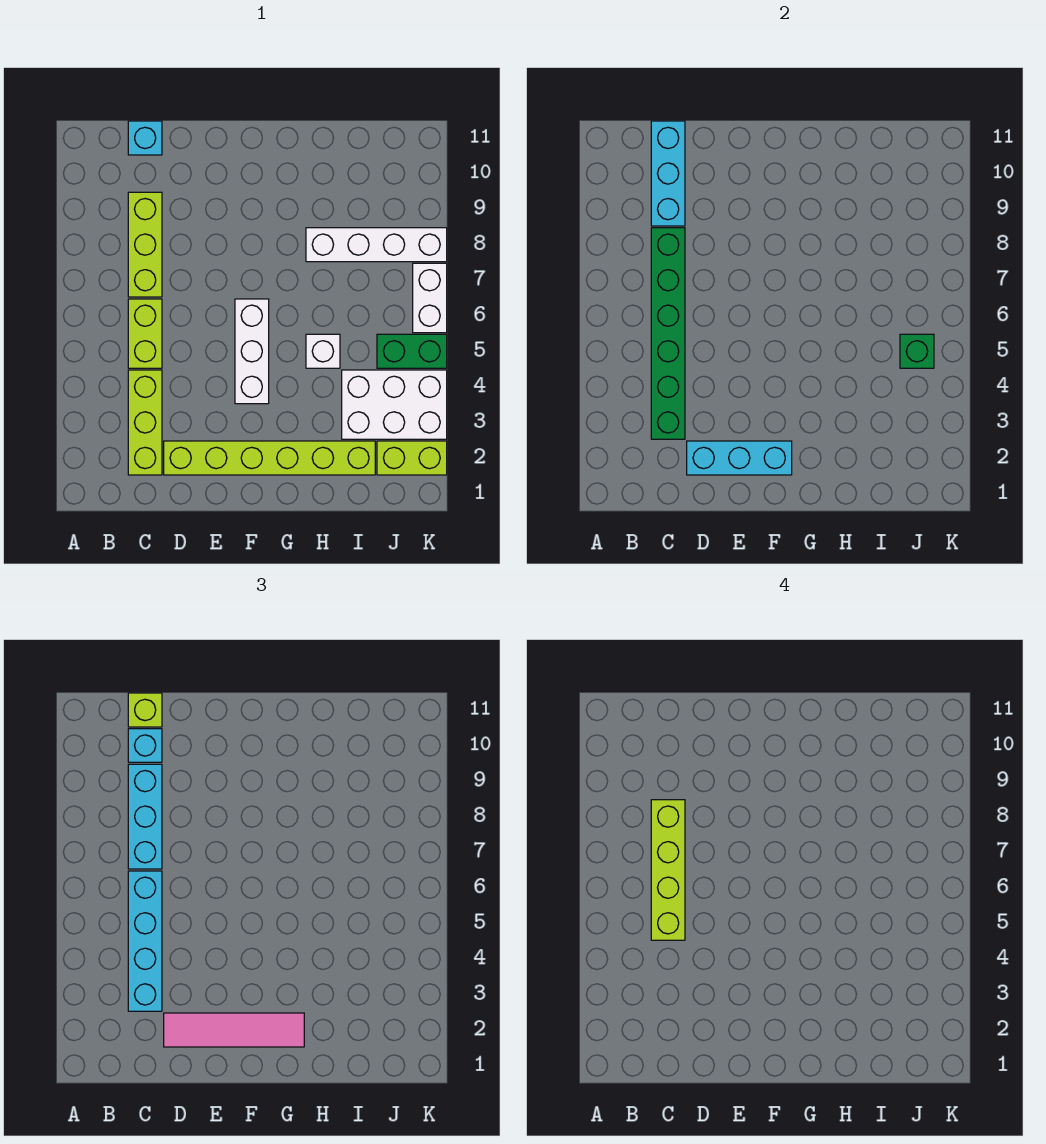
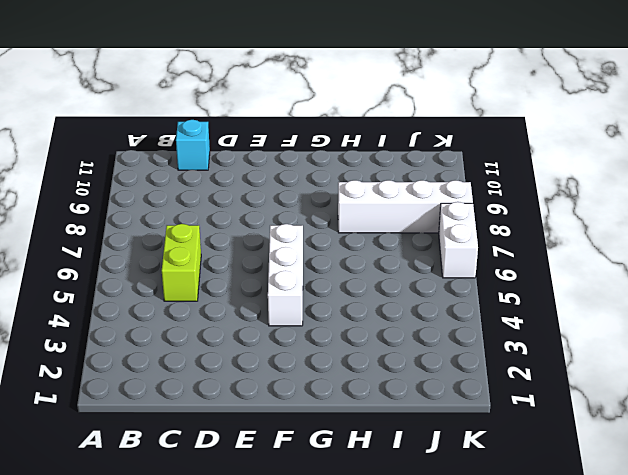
none -> lime brick C2:C4 level 1
none -> lime brick C7:C9 level 1
none -> lime brick D2:I2 level 1

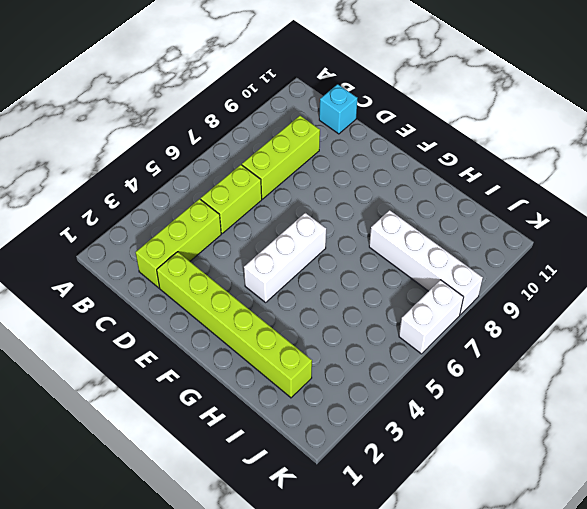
none -> white brick H5 level 1
none -> white brick I3:K4 level 1
none -> lime brick J2:K2 level 1

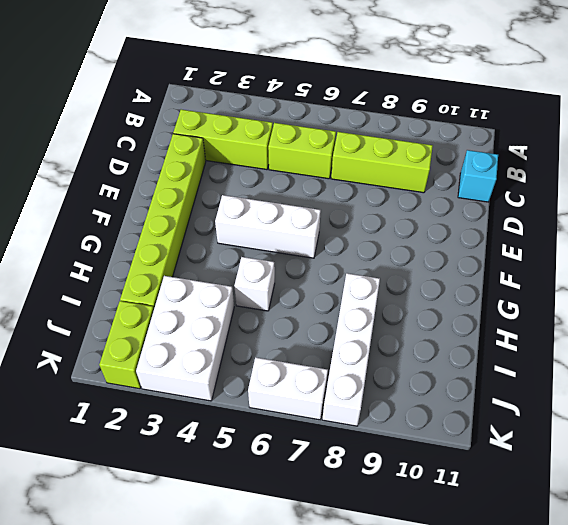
none -> green brick J5:K5 level 1
none -> green brick C3:C8 level 2
none -> cyan brick C9:C11 level 2

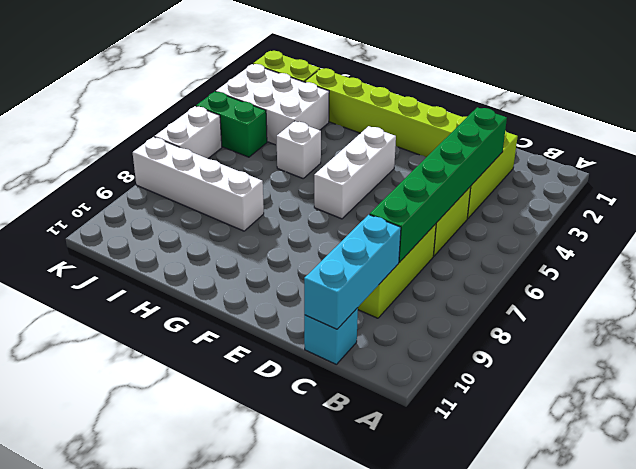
none -> cyan brick D2:F2 level 2
none -> green brick J5 level 2
none -> cyan brick C3:C6 level 3

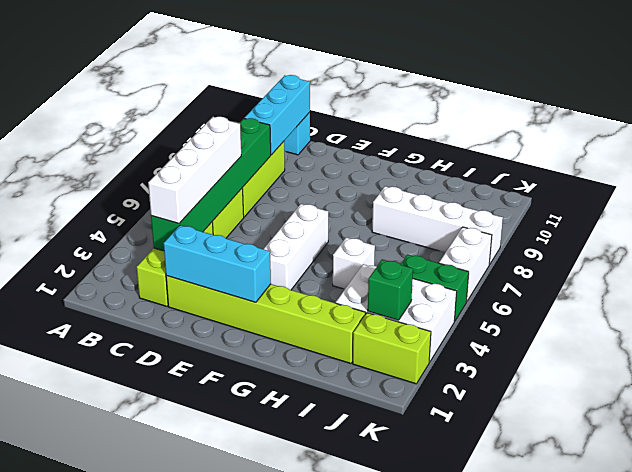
white brick C3:C6 level 3 -> cyan brick C3:C6 level 3
green brick J3 level 2 -> green brick J5 level 2
none -> cyan brick C7:C9 level 3
none -> cyan brick C10 level 3
none -> lime brick C11 level 3

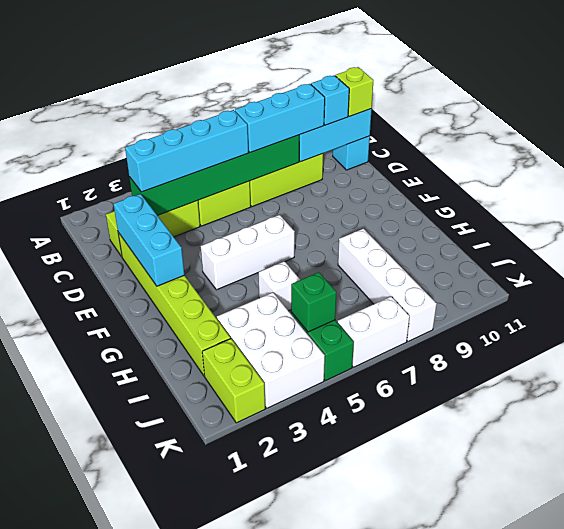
none -> pink tile D2:G2 level 3
none -> lime brick C5:C8 level 4

